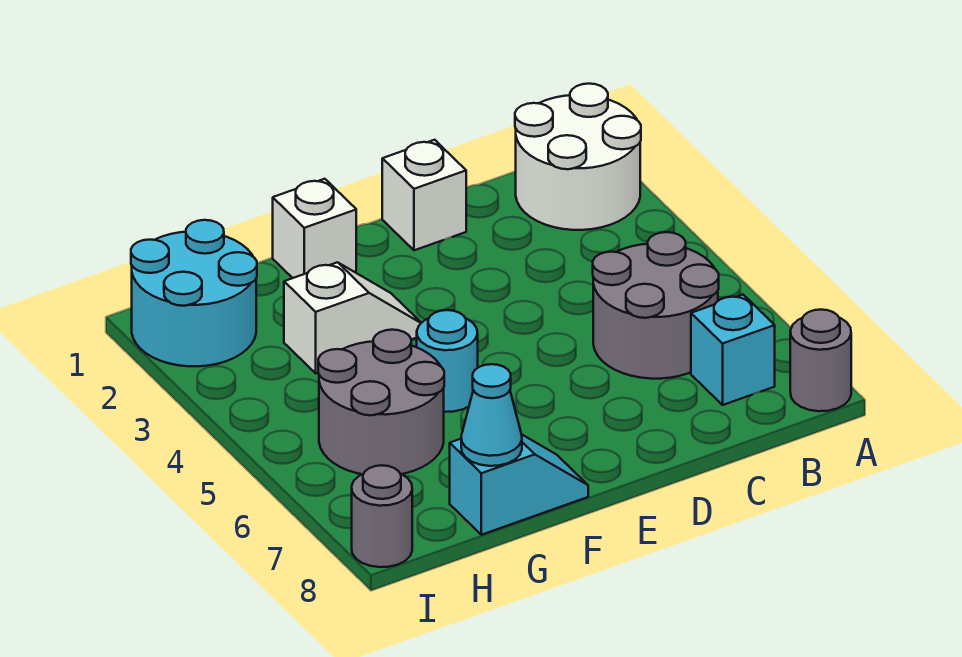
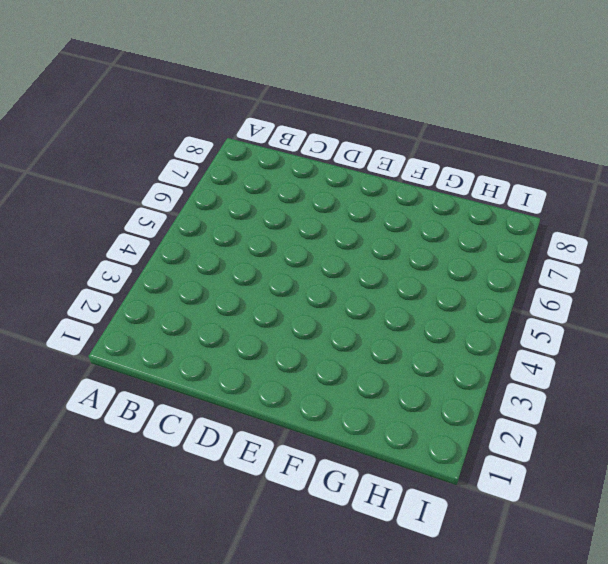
none -> white round brick A1:B2 level 1
none -> grey round brick A8 level 1
none -> grey round brick B5:C6 level 1

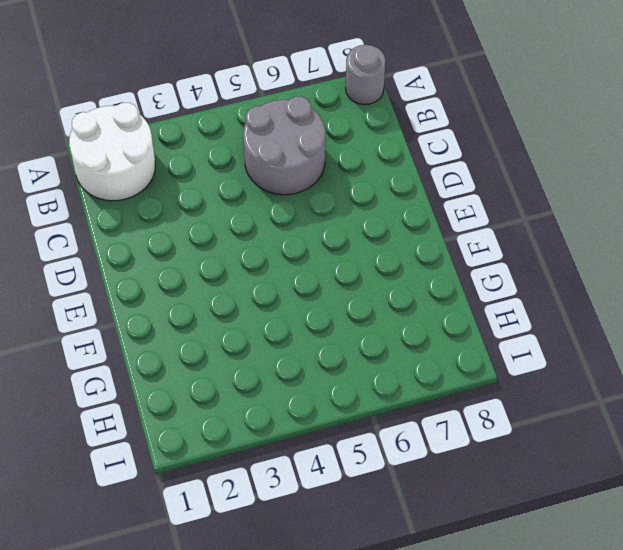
none -> cyan brick B7 level 1
none -> white brick D1 level 1
none -> white brick F1 level 1

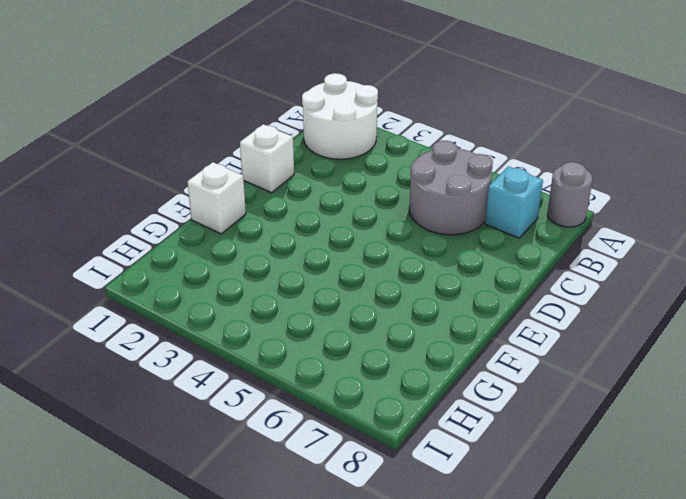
none -> white slope F3:G3 level 1 top G
none -> cyan round brick F5 level 1
none -> cyan slope F8:G8 level 1 top G

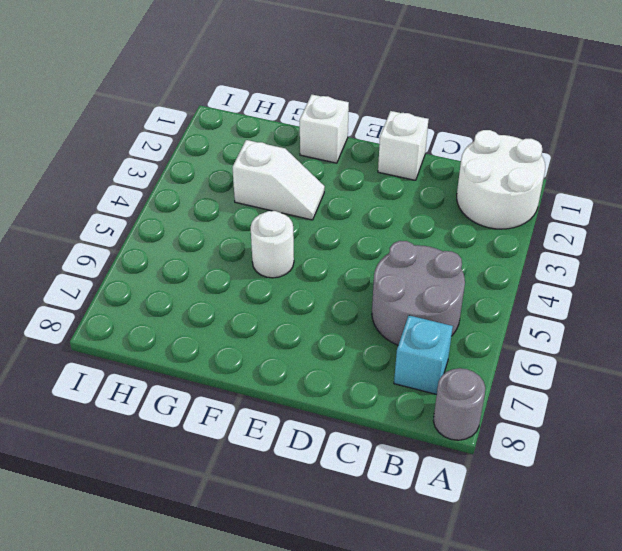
white round brick F5 level 1 -> cyan round brick F5 level 1
none -> cyan slope F8:G8 level 1 top G
none -> grey round brick G5:H6 level 1
none -> cyan round brick H1:I2 level 1

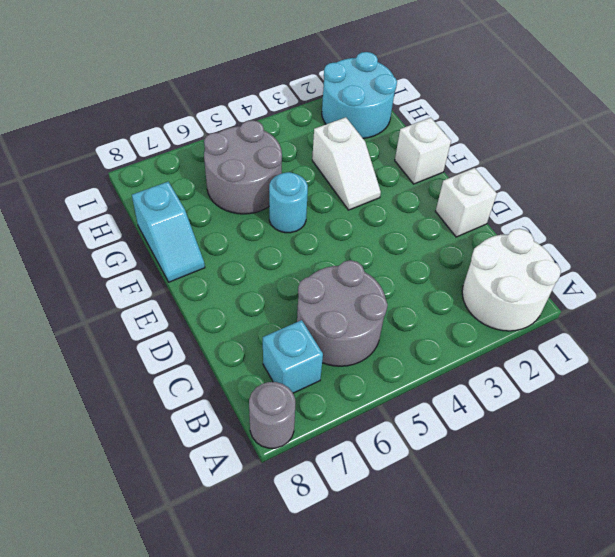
none -> grey round brick I8 level 1
none -> cyan cone G8 level 2

